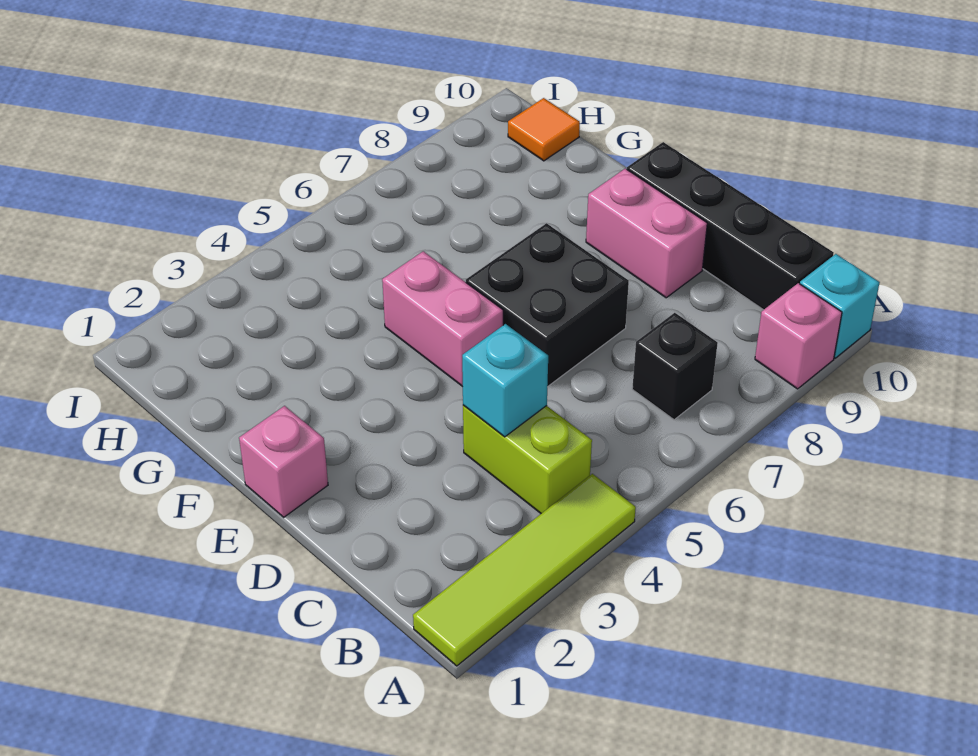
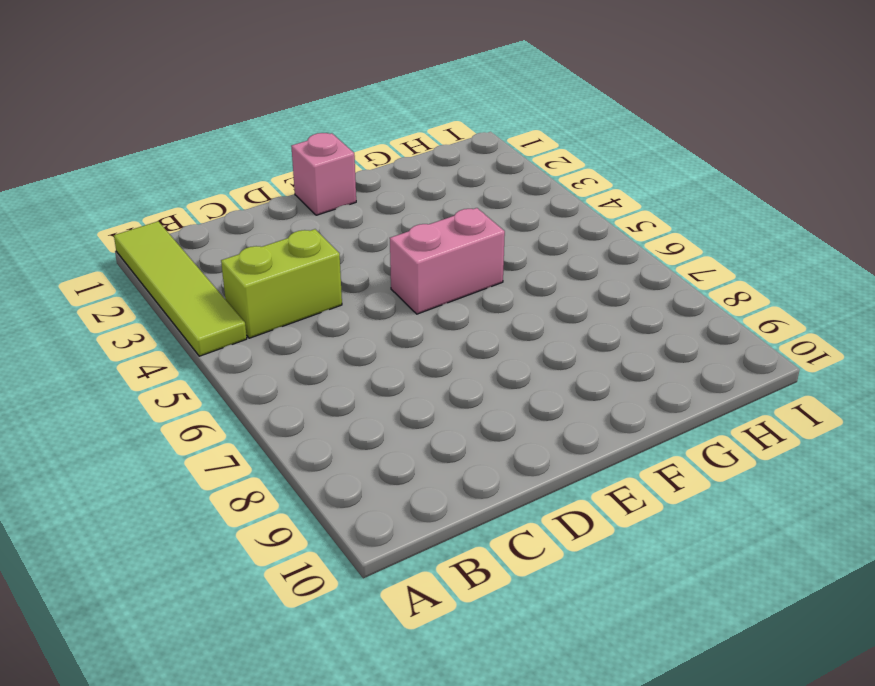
none -> pink brick A9 level 1
none -> cyan brick A10 level 1
none -> black brick B7 level 1

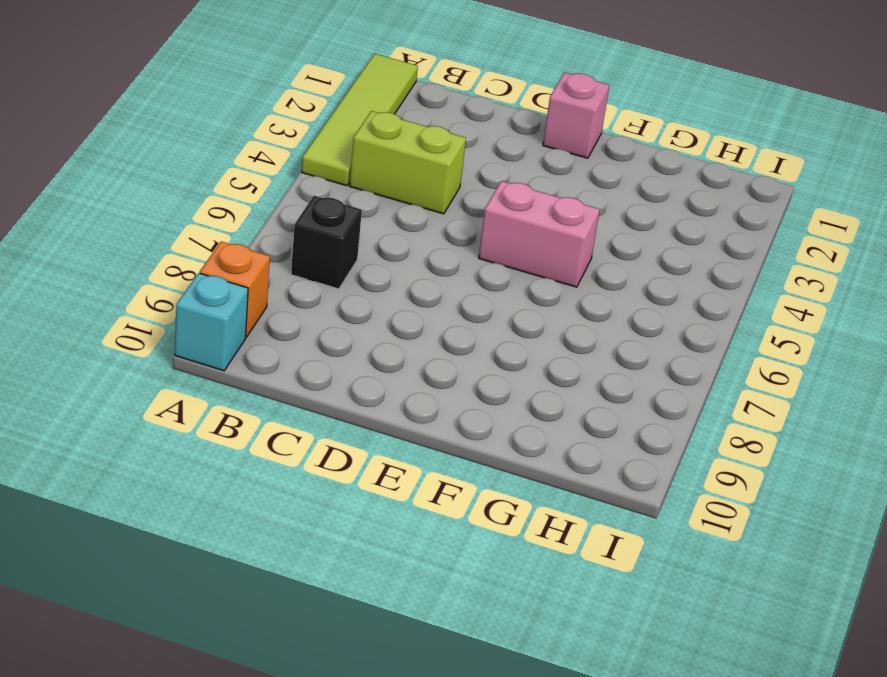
orange brick A9 level 1 -> pink brick A9 level 1
none -> black brick B10:E10 level 1
none -> black brick D6:E7 level 1
none -> pink brick D9:E9 level 1

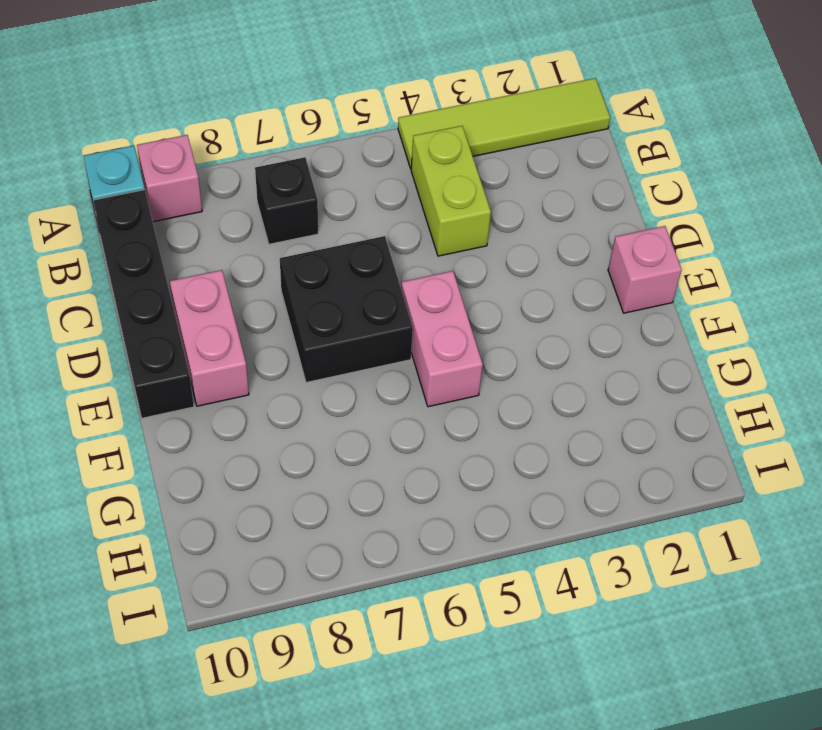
none -> orange tile H10 level 1
none -> cyan brick C4 level 2

